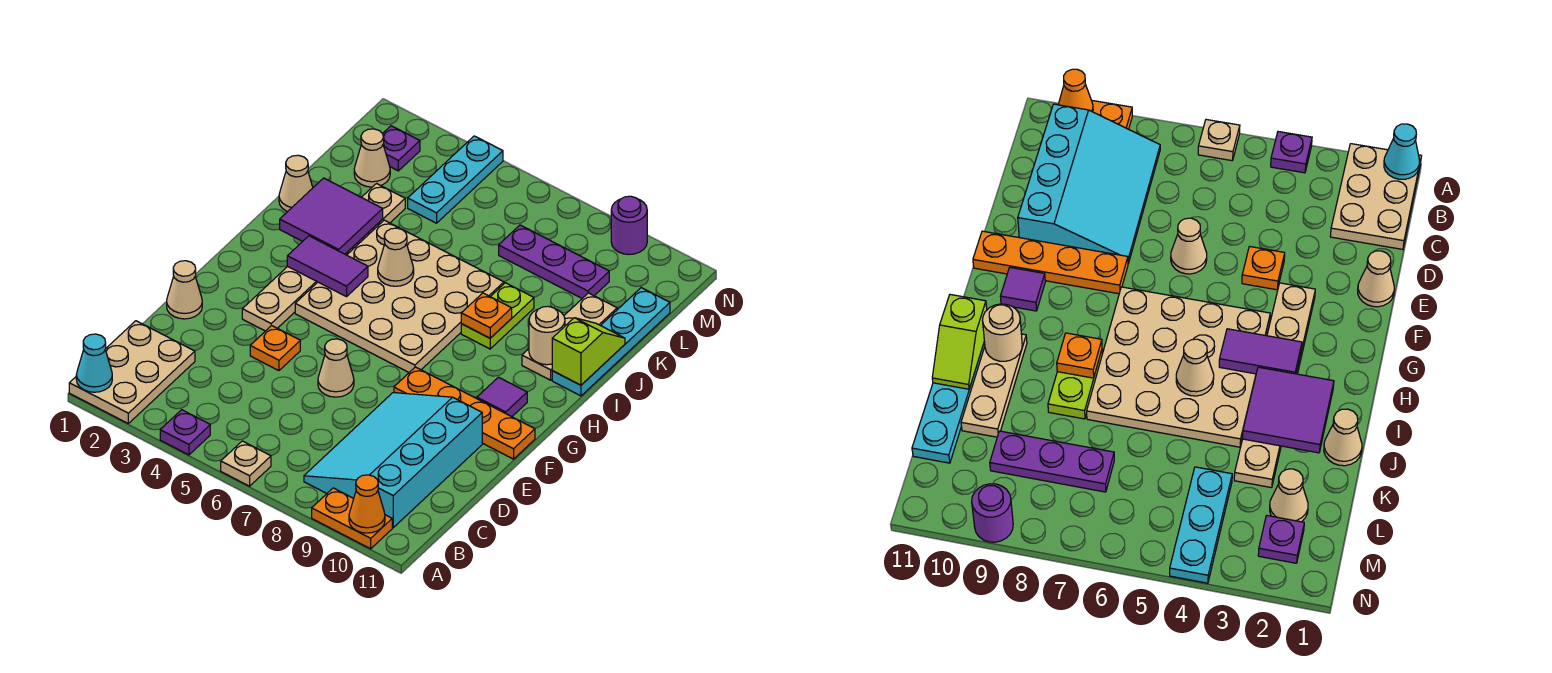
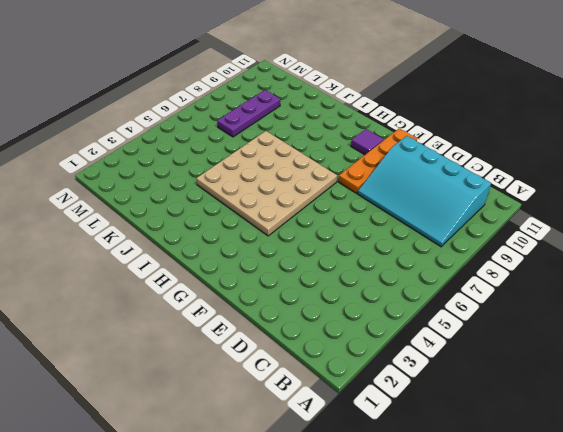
none -> tan plate A1:C2 level 1
none -> purple plate A4 level 1
none -> tan plate A6 level 1

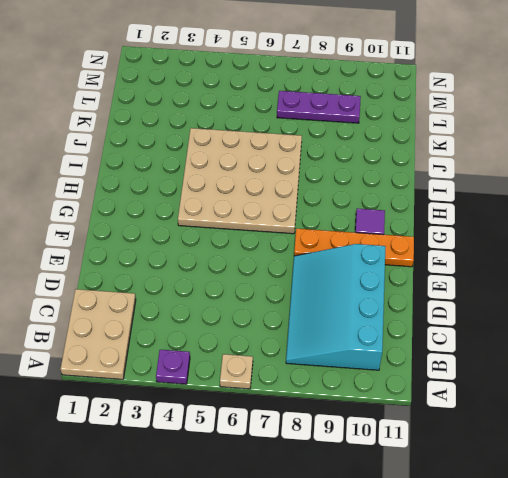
none -> orange plate A9:A10 level 1
none -> tan cone E1 level 1
none -> orange plate E4 level 1

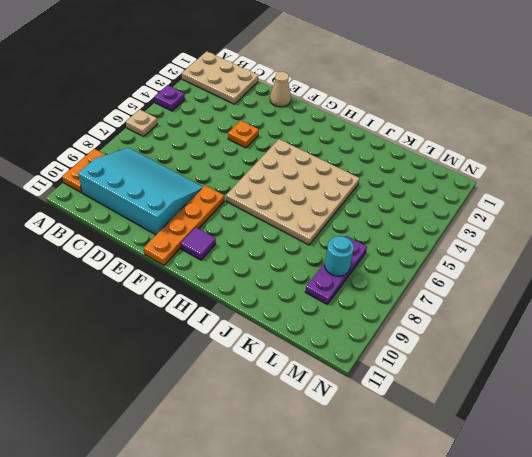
cyan round brick L8 level 2 -> none
none -> tan cone E6 level 1
none -> tan plate F3:K3 level 1
none -> lime plate I8:J8 level 1

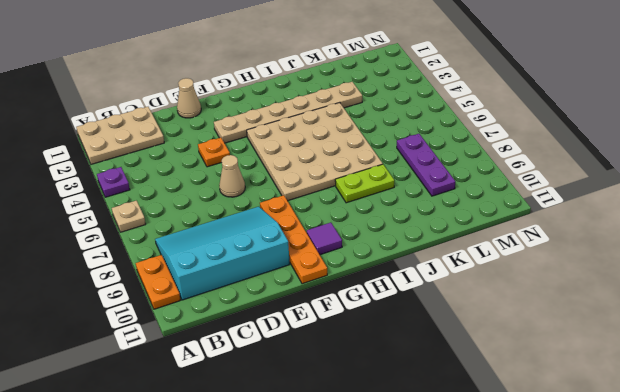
none -> tan plate I10:K10 level 1
none -> cyan plate I11:L11 level 1
none -> tan cone J1 level 1

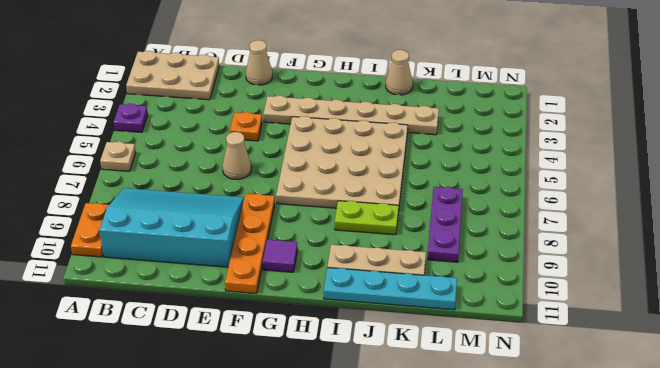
none -> tan cone L2 level 1
none -> cyan plate L4:N4 level 1
none -> purple plate M2 level 1

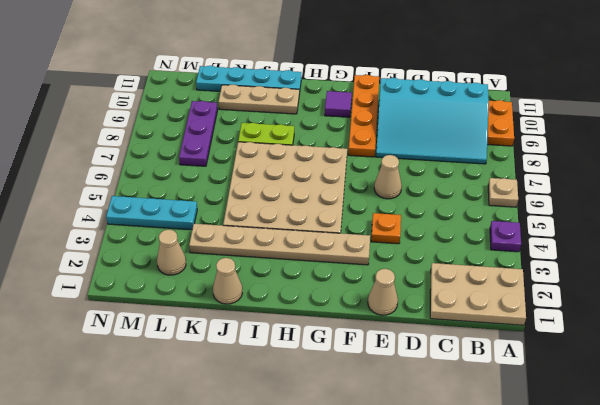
none -> purple plate M2 level 1
none -> purple round brick N9 level 1
none -> cyan cone A1 level 2

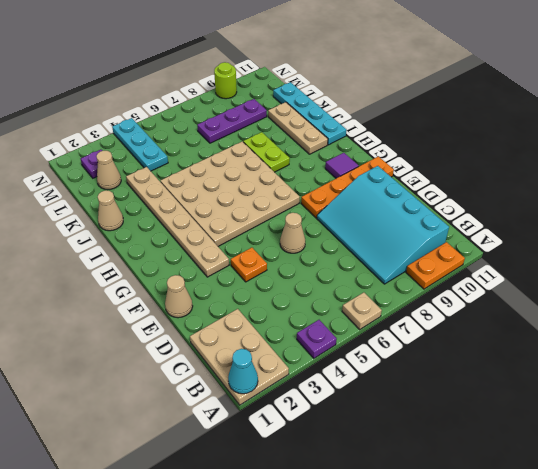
lime round brick N9 level 1 -> purple round brick N9 level 1
none -> orange cone A10 level 2
none -> purple tile H3:H4 level 2
none -> purple tile I2:J3 level 2

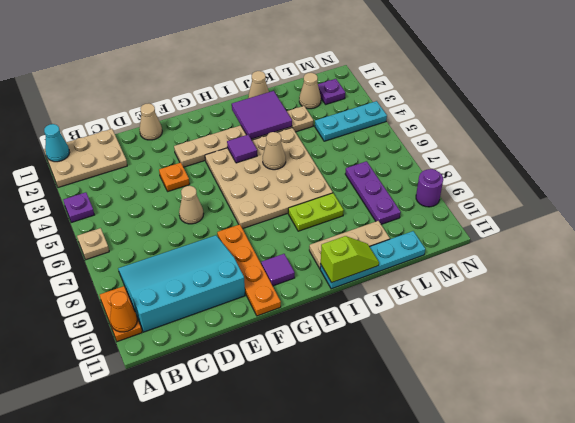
purple tile H4 level 2 -> purple tile H3:H4 level 2
none -> orange plate I8 level 2
none -> tan round brick I10 level 2

